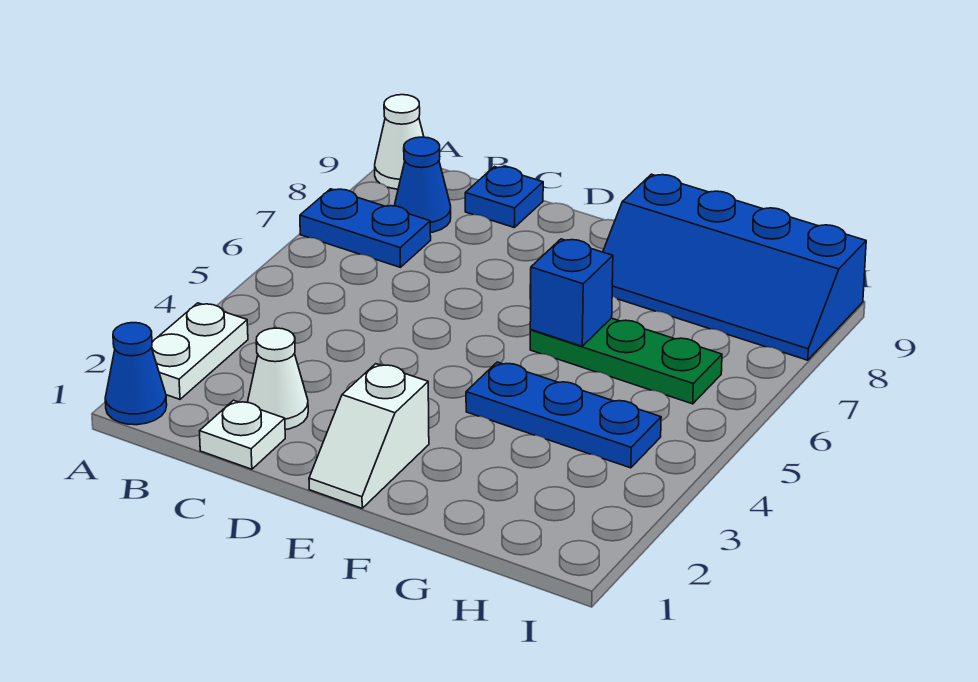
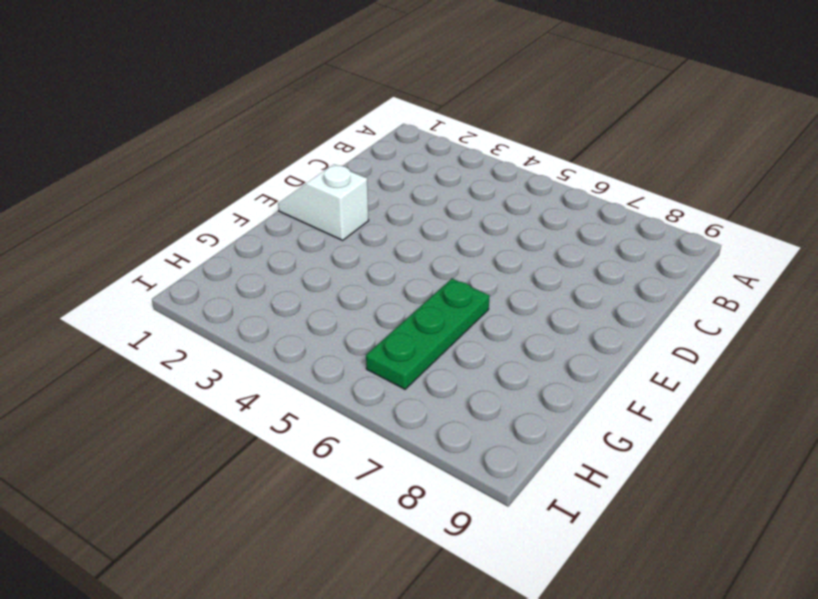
none -> blue cone A1 level 1
none -> white plate A2:A3 level 1
none -> blue plate A7:B7 level 1

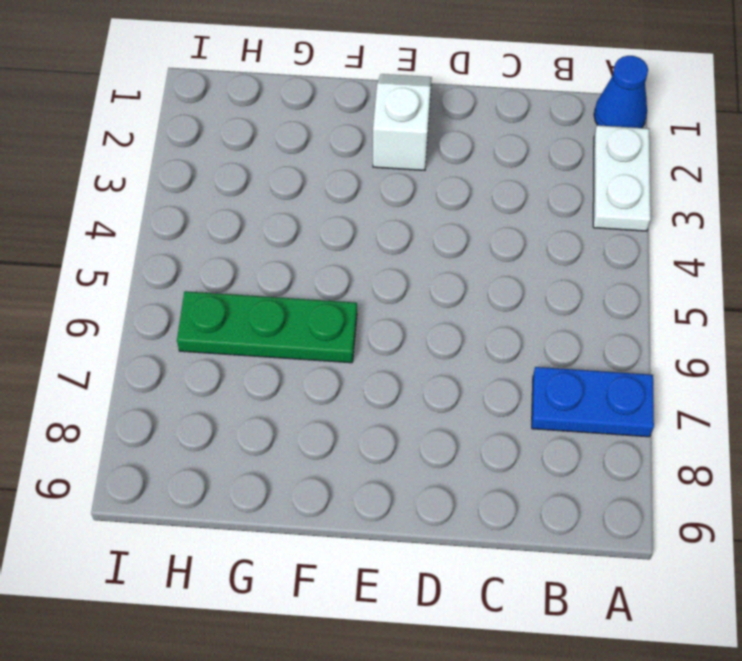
none -> white cone A9 level 1
none -> blue cone B8 level 1
none -> white plate C1 level 1

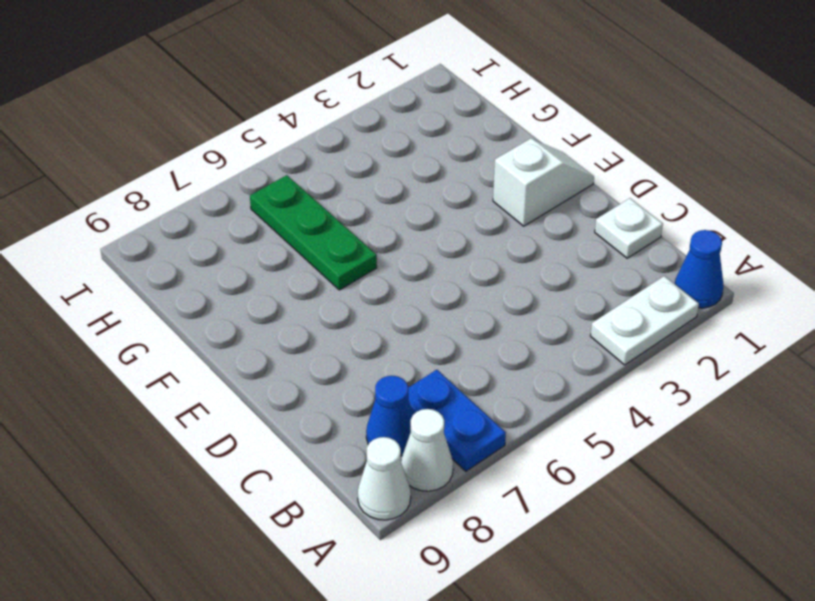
white cone A8 level 1 -> white cone C2 level 1
none -> blue plate C9 level 1
none -> blue plate F4:H4 level 1
none -> blue slope F8:I9 level 1 top 9

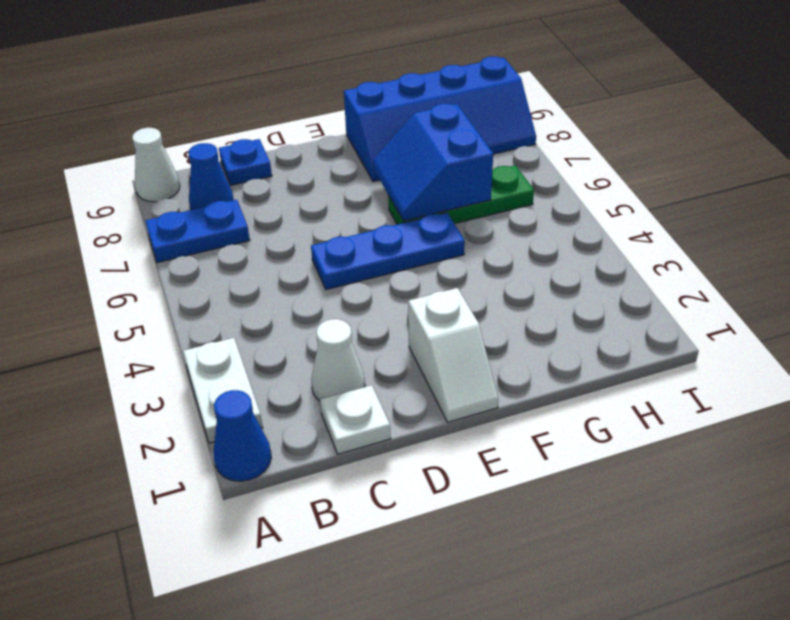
blue plate D5:F5 level 1 -> blue plate F4:H4 level 1
blue slope F6:G7 level 2 top G -> blue brick F6 level 2

